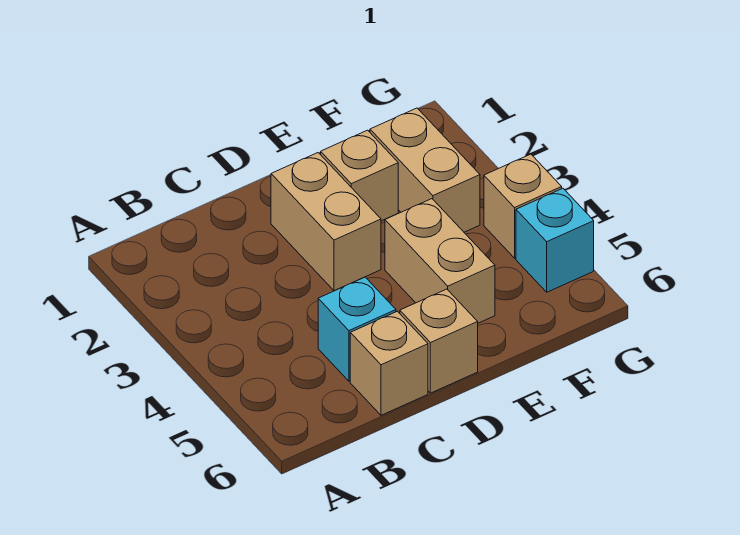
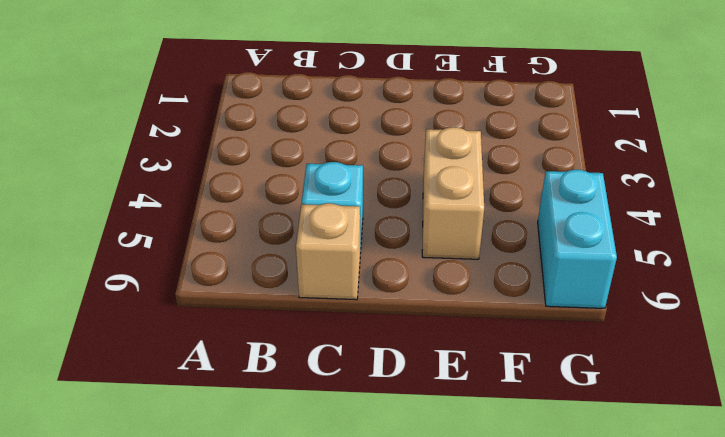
cyan brick G5:G6 level 1 -> cyan brick G5 level 1
none -> tan brick D2:D3 level 1
none -> tan brick D6 level 1

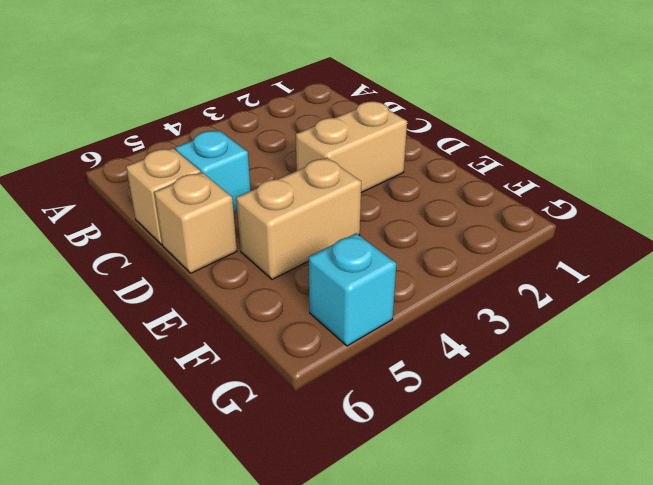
none -> tan brick E2 level 1
none -> tan brick F2:F3 level 1

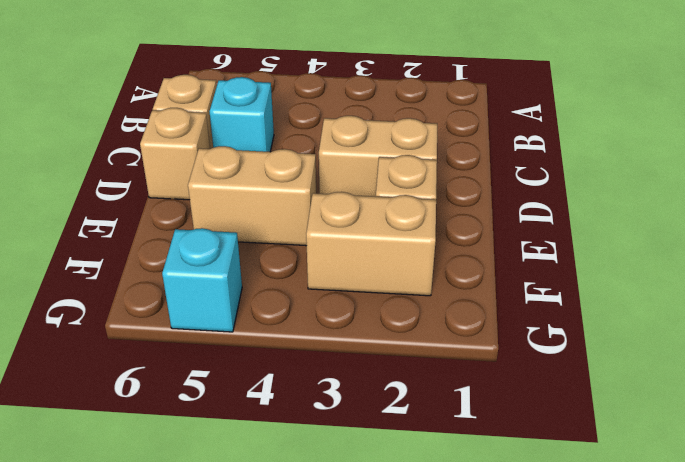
none -> tan brick G4 level 1

